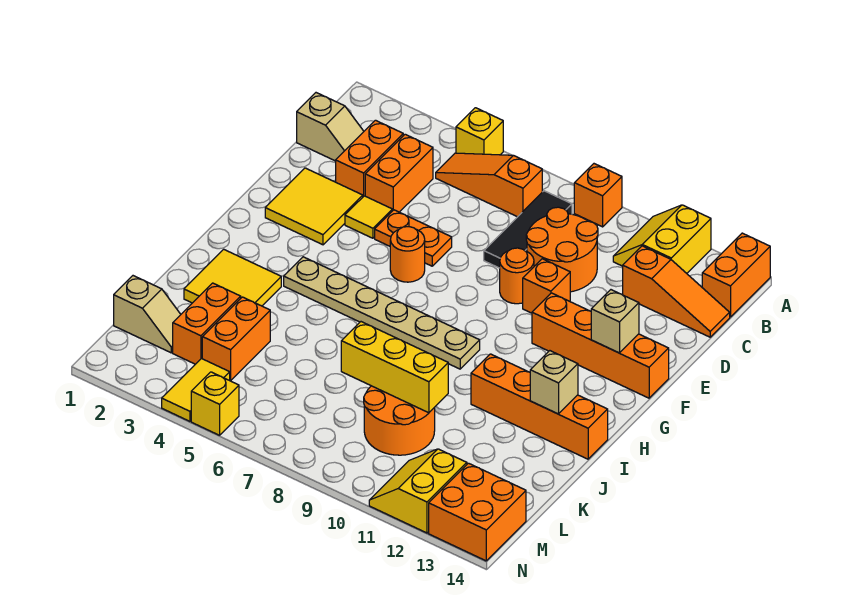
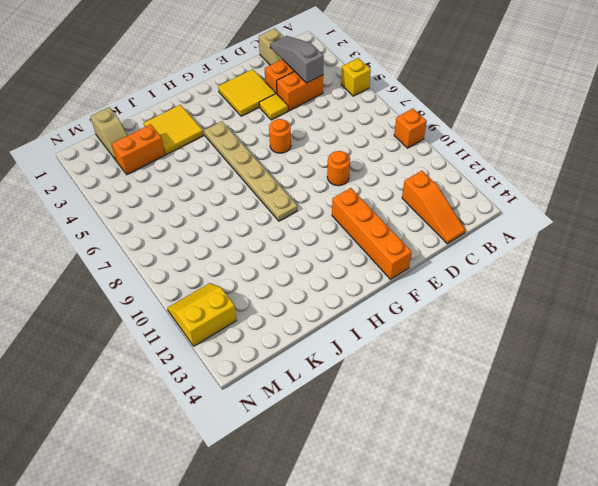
grey slope C2:C4 level 2 top 4 -> none
none -> yellow slope A11:B12 level 1 top 12
none -> orange brick A14:B14 level 1
none -> orange slope B5:B7 level 1 top 7
none -> black tile B8:D8 level 1

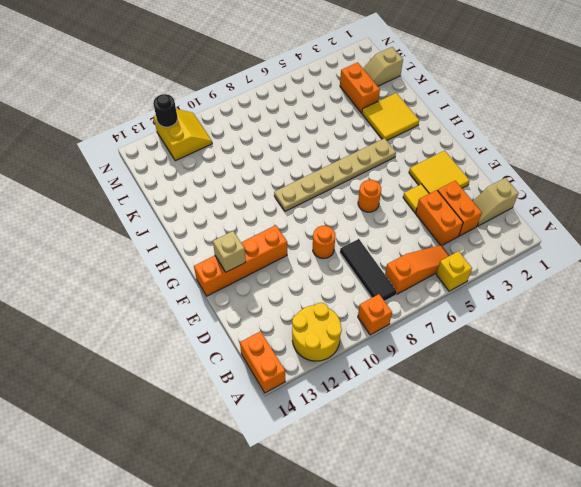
yellow round brick A11:B12 level 1 -> yellow slope A11:B12 level 1 top 12
black round brick N12 level 2 -> none
none -> orange round brick C9:D10 level 1
none -> orange slope C12:C14 level 1 top 12
none -> orange plate E5:E6 level 1
none -> orange brick E10 level 1

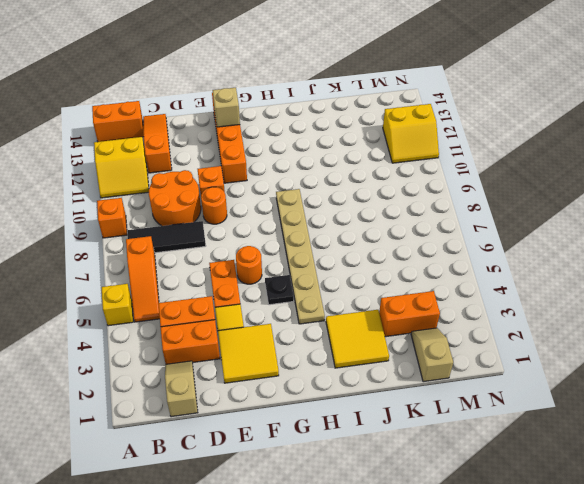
black plate G5 level 1 -> none
none -> orange brick I11:I14 level 1
none -> orange brick K4:L4 level 1
none -> orange round brick K9:L10 level 1
none -> yellow tile M4:N4 level 1

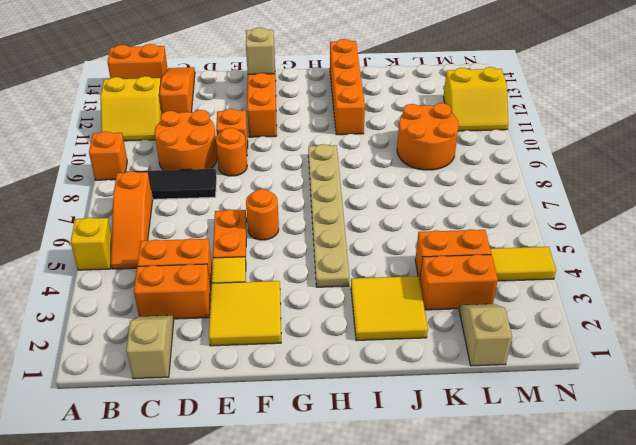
none -> orange brick M13:N14 level 1
none -> yellow brick N5 level 1
none -> tan brick I13 level 2
none -> yellow brick K8:K10 level 2

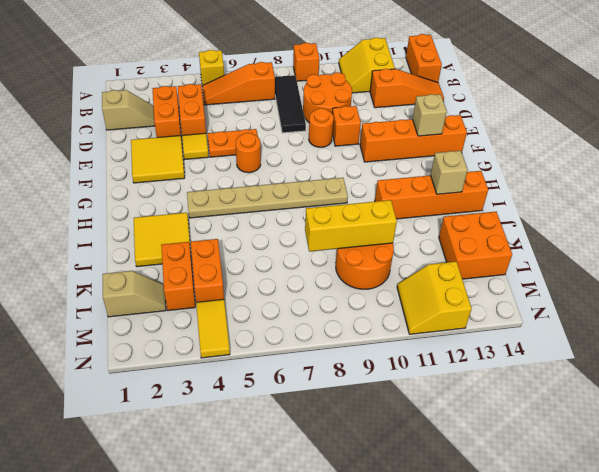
orange brick K13:L14 level 1 -> orange brick M13:N14 level 1
none -> yellow brick N5 level 1

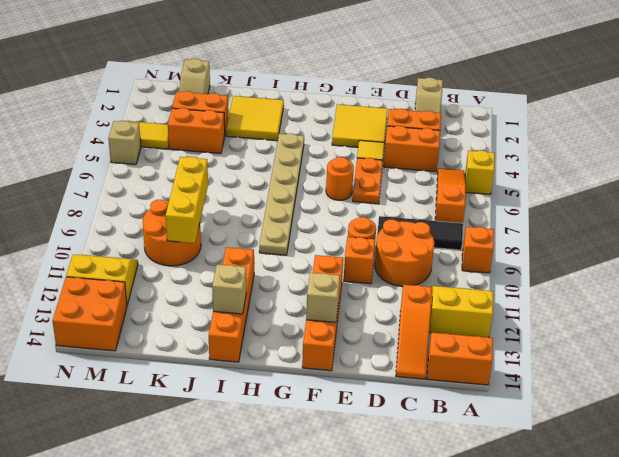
tan brick N5 level 1 -> yellow brick N5 level 1

